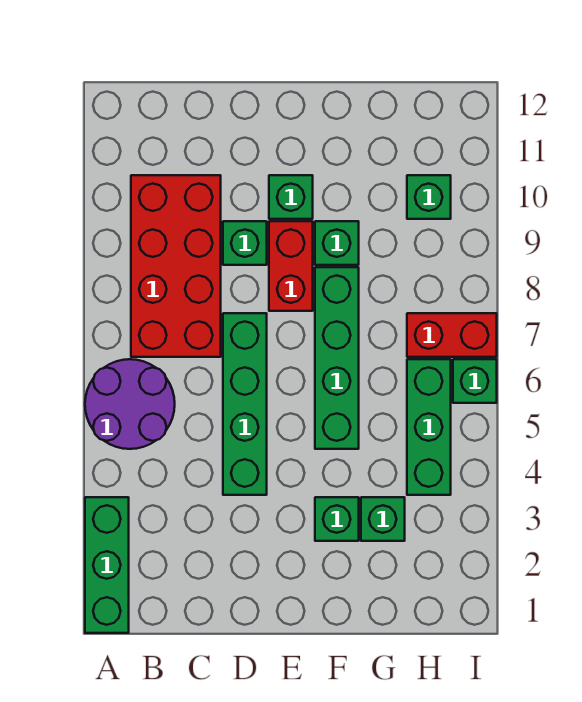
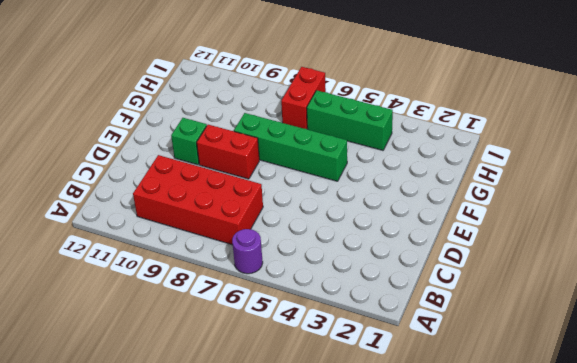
purple round brick A6 level 1 -> purple round brick A5:B6 level 1
none -> green brick A1:A3 level 1
none -> green brick D4:D7 level 1
none -> green brick D9 level 1

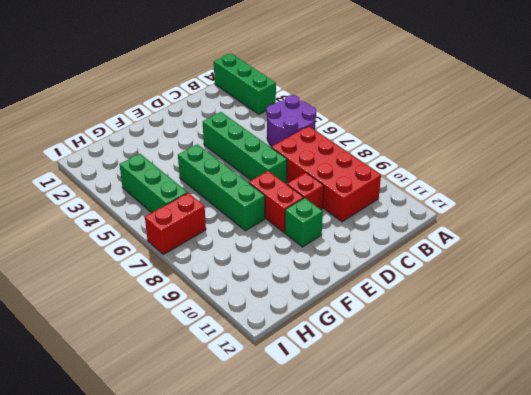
red brick D9 level 1 -> green brick D9 level 1
none -> green brick F3 level 1
none -> green brick F9 level 1
none -> green brick G3 level 1

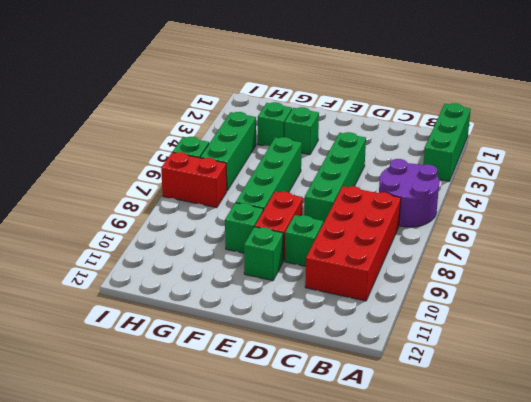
none -> green brick H10 level 1

